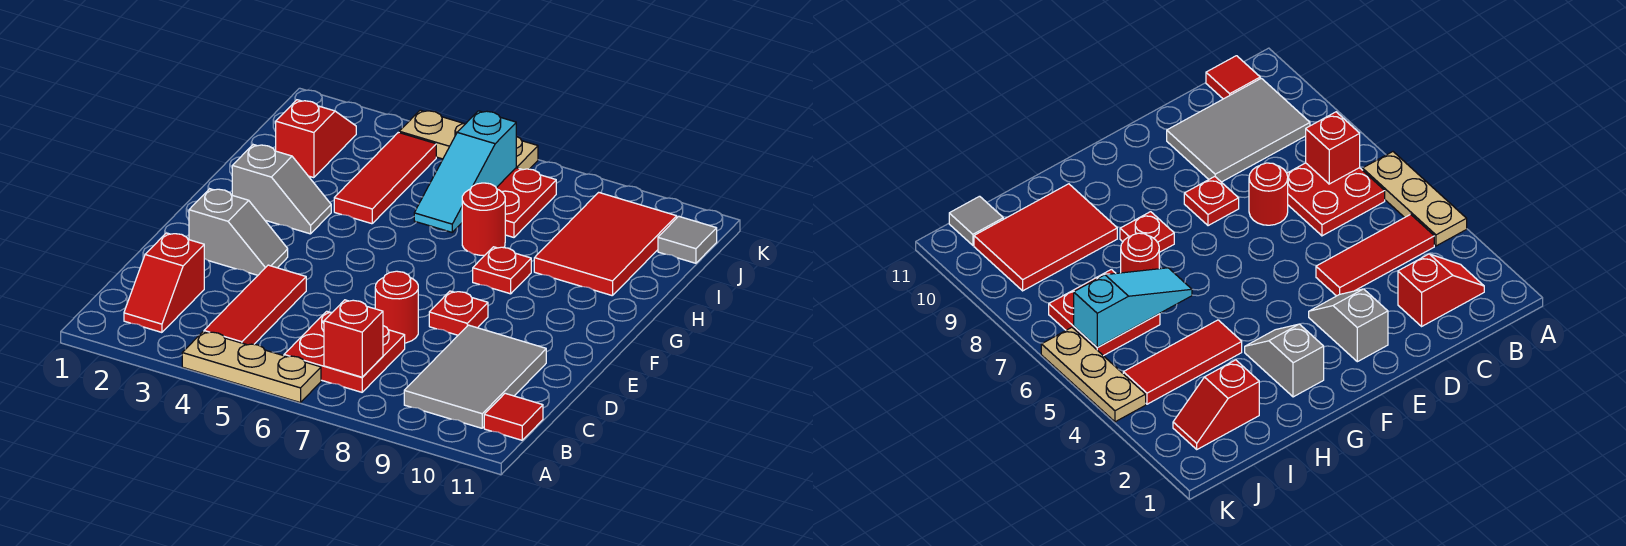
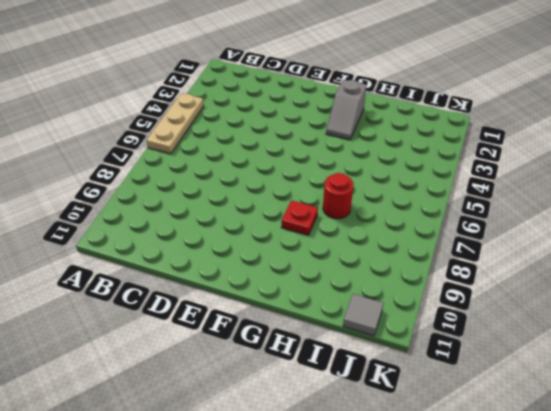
none -> red slope B2:C2 level 1 top C
none -> red tile B4:D4 level 1
none -> red plate B6:C7 level 1

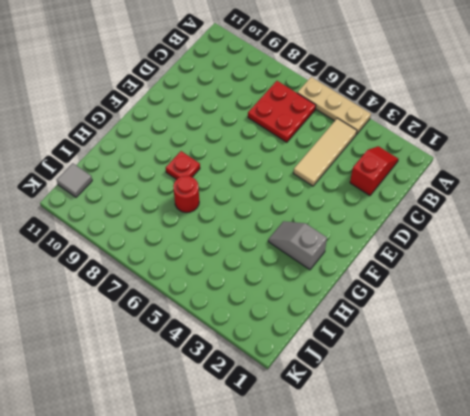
tan tile B4:D4 level 1 -> red tile B4:D4 level 1
none -> grey tile B9:D10 level 1
none -> red tile B11 level 1
none -> red round brick D7 level 1

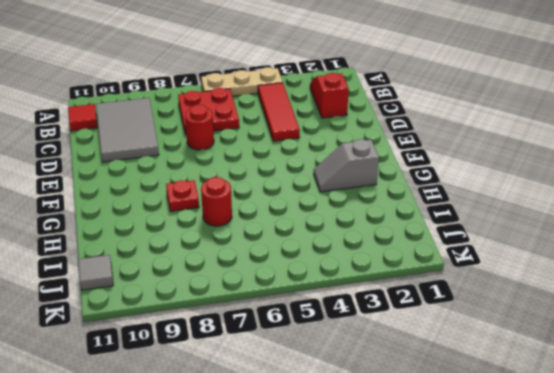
none -> grey slope E2:E3 level 1 top 2
none -> red plate E8 level 1
none -> red tile H4:J4 level 1

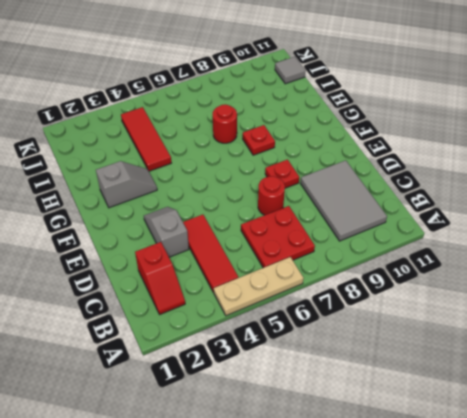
grey slope D3:E3 level 1 top D -> grey slope E2:E3 level 1 top 2
none -> red tile B11 level 1
none -> red tile H9:J10 level 1
none -> red slope I2:J2 level 1 top I

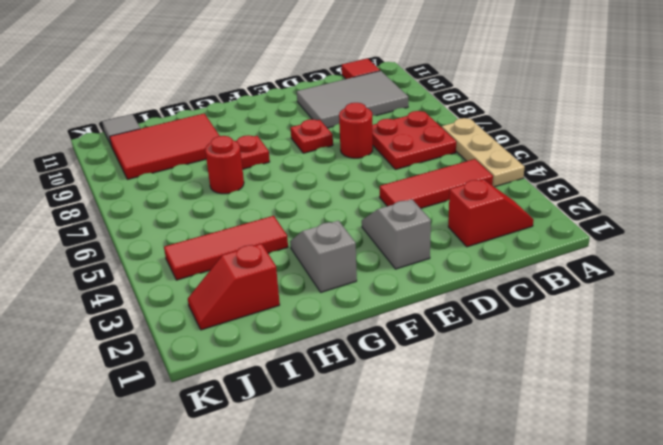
none -> red plate I6:J7 level 1
none -> tan plate K4:K6 level 1
none -> red brick B7 level 2

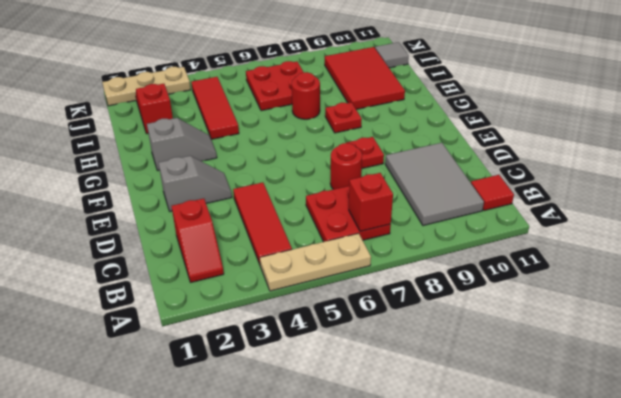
tan plate K1:K3 level 1 -> tan plate K4:K6 level 1
none -> cyan slope H6:J6 level 2 top J

